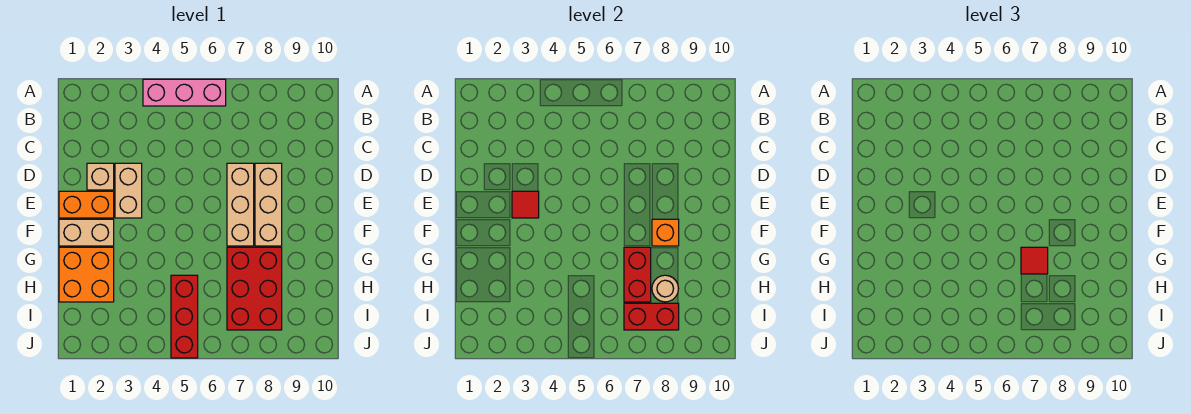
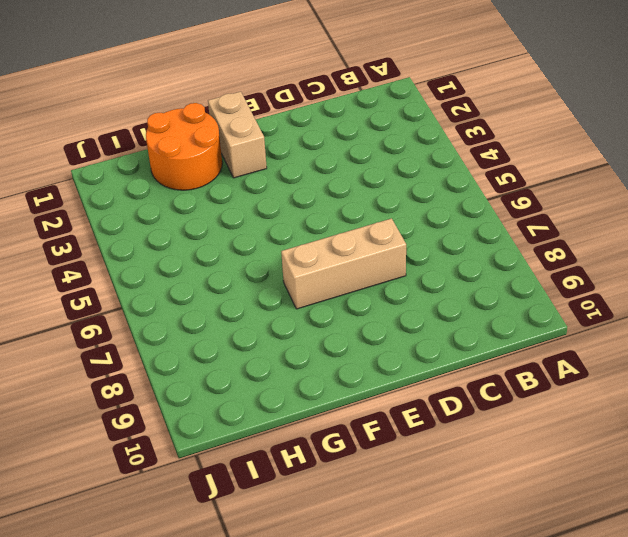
orange round brick G1:H2 level 1 -> orange brick G1:H2 level 1
none -> pink brick A4:A6 level 1
none -> tan brick D2 level 1
none -> tan brick D3:E3 level 1

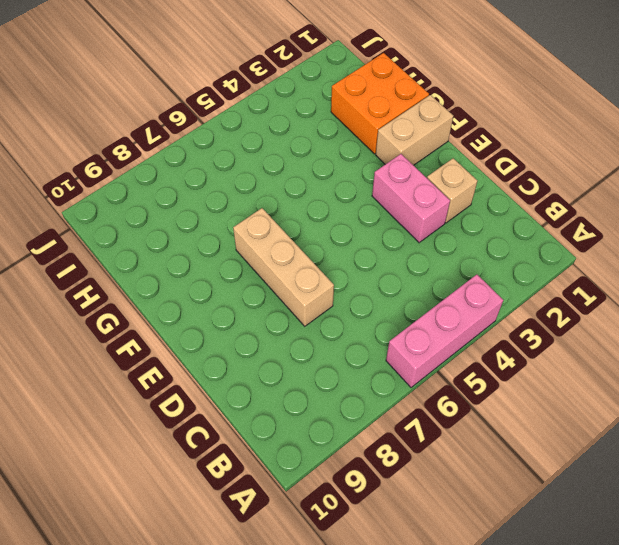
pink brick D3:E3 level 1 -> tan brick D3:E3 level 1
none -> tan brick D8:F8 level 1
none -> orange brick E1:E2 level 1
none -> red brick G7:I8 level 1

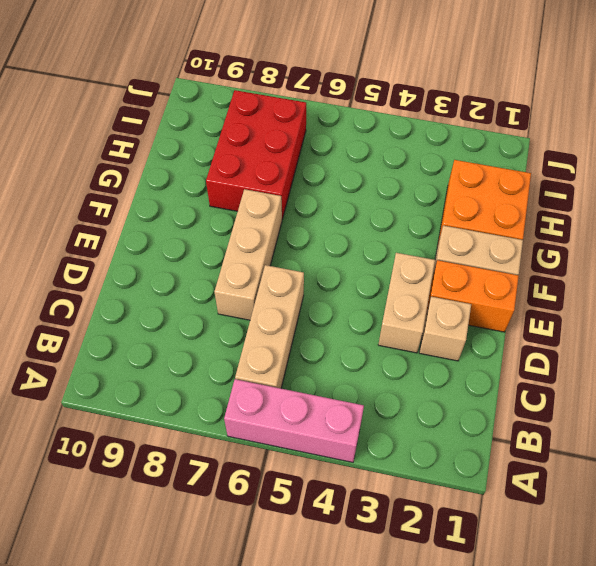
tan brick B6:D6 level 1 -> tan brick D8:F8 level 1
none -> red brick H5:J5 level 1
none -> red tile E3 level 2
none -> orange brick F8 level 2

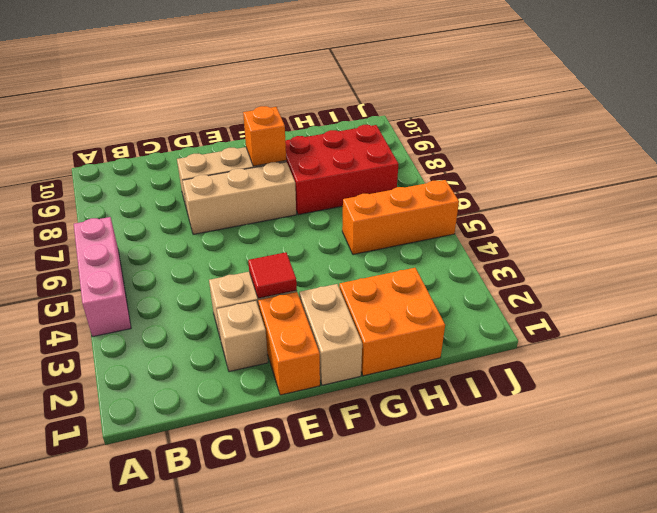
orange brick H5:J5 level 1 -> red brick H5:J5 level 1
none -> red brick G7:H7 level 2
none -> tan round brick H8 level 2
none -> red brick I7:I8 level 2

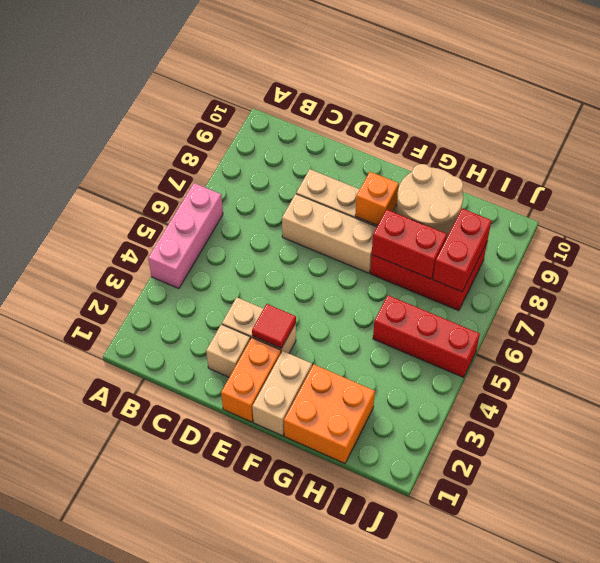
tan round brick G8:H9 level 2 -> tan round brick H8 level 2
none -> red tile G7 level 3

